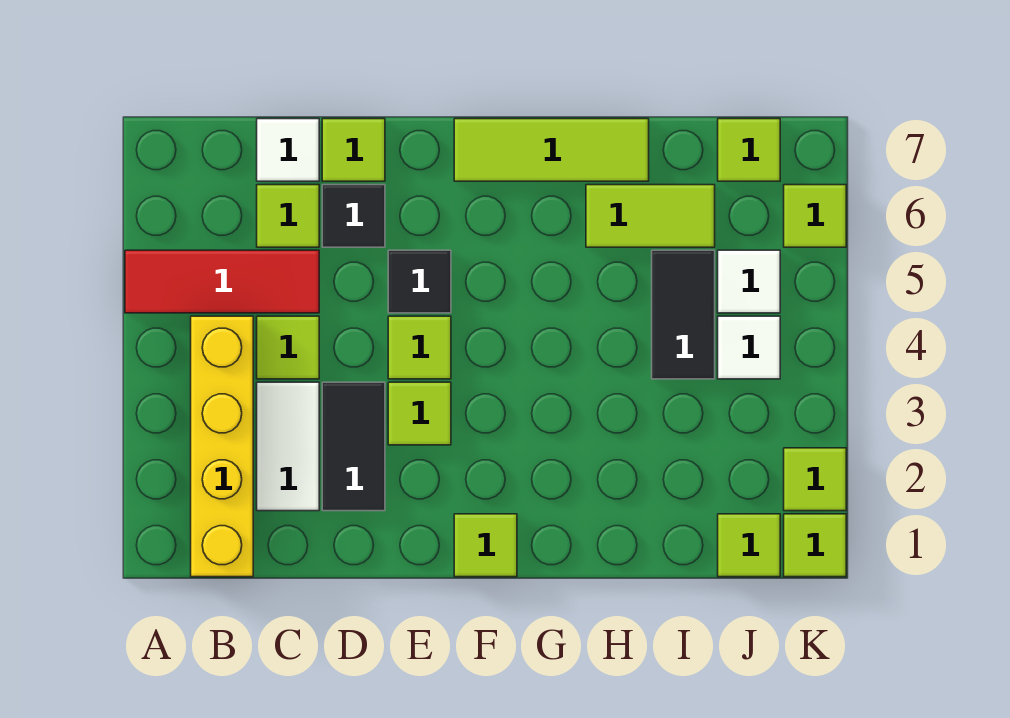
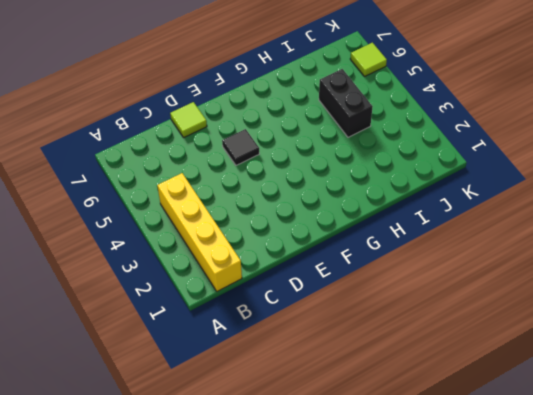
black brick I4:I5 level 1 -> black tile I4:I5 level 1
none -> red tile A5:C5 level 1
none -> white tile C2:C3 level 1
none -> lime tile C4 level 1

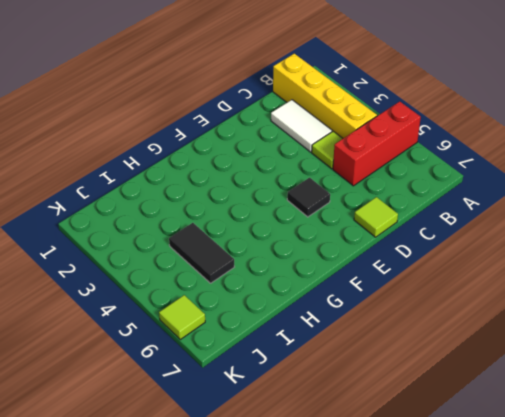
red brick A5:C5 level 1 -> red tile A5:C5 level 1
none -> lime tile C6 level 1
none -> white tile C7 level 1
none -> black tile D2:D3 level 1

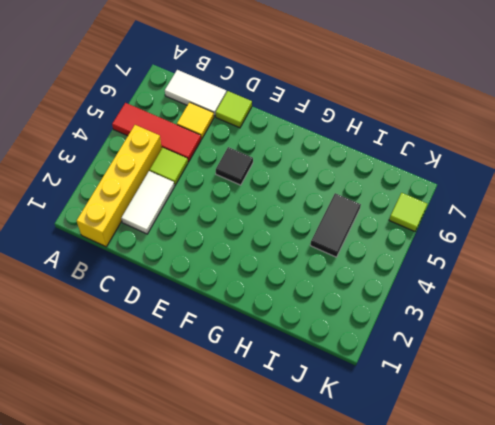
white tile B7:C7 level 1 -> white tile C7 level 1
yellow tile C6 level 1 -> lime tile C6 level 1
none -> black tile D2:D3 level 1
none -> black tile D6 level 1
none -> lime tile E3 level 1

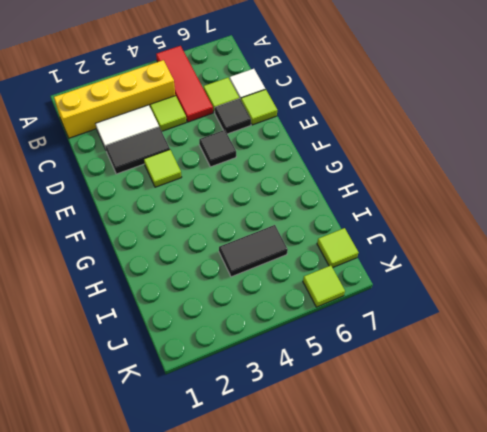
none -> lime tile E4 level 1
none -> lime tile F1 level 1
none -> lime tile F7:H7 level 1

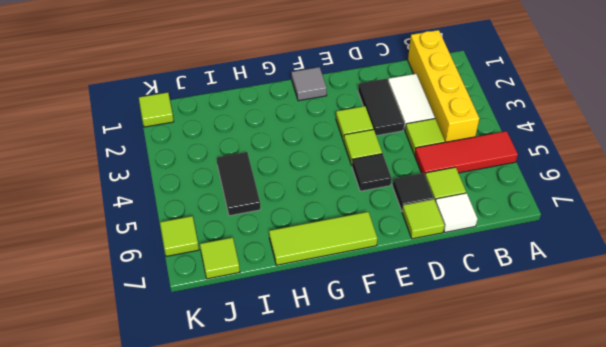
grey tile F1 level 1 -> lime tile F1 level 1
none -> lime tile H6:I6 level 1
none -> lime tile J1 level 1
none -> white tile J4 level 1

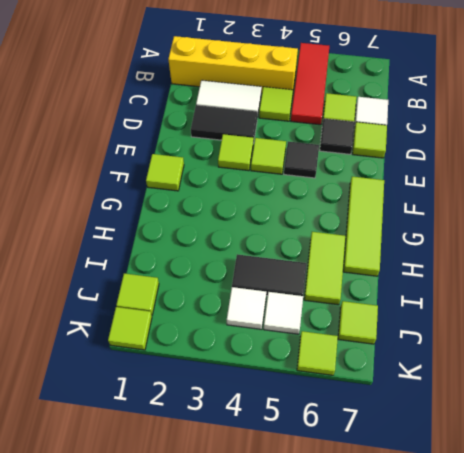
none -> lime tile K2 level 1

